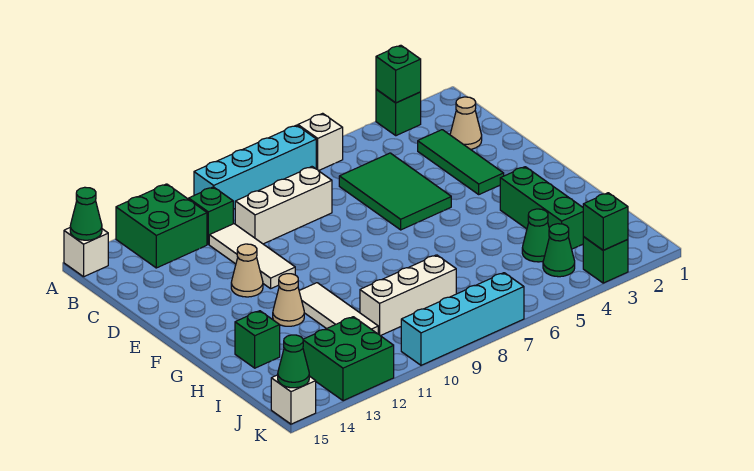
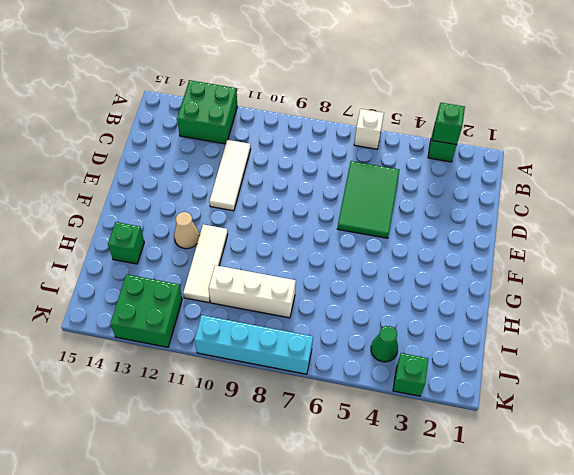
none -> cyan brick A7:A10 level 1
none -> white brick A15 level 1
none -> green brick B11 level 1

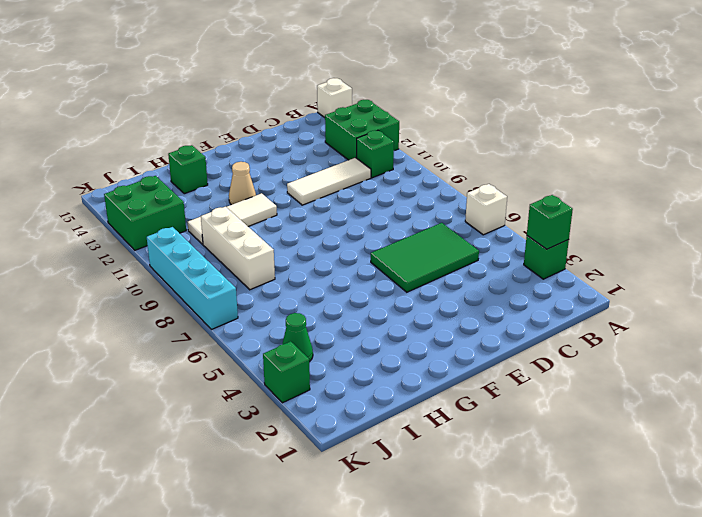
none -> cyan brick A7:A10 level 1
none -> tan cone C2 level 1
none -> green tile C3:E3 level 1

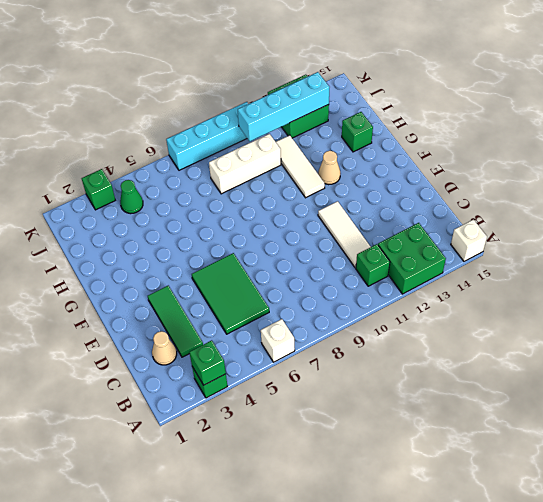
cyan brick J10:J13 level 2 -> cyan brick A7:A10 level 1
none -> white brick C8:C10 level 1
none -> tan cone E12 level 1
none -> green brick G3:I3 level 1

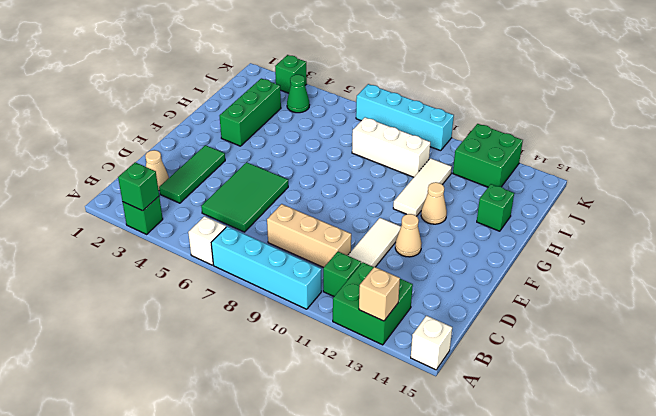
tan brick A13 level 2 -> none
tan brick C8:C10 level 1 -> white brick C8:C10 level 1
none -> green cone I4 level 1
none -> white brick K15 level 1
none -> green cone A15 level 2

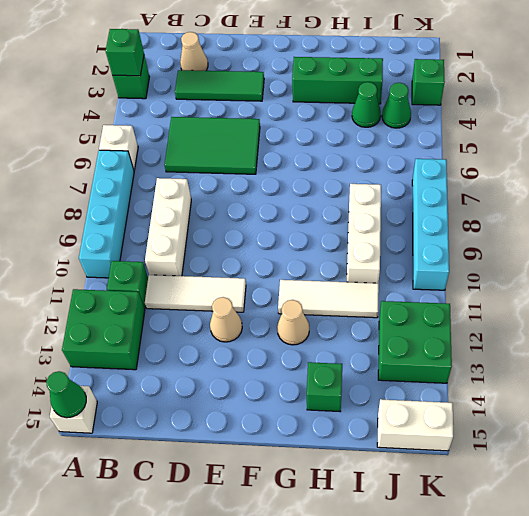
white brick J15:K15 level 1 -> white brick K15 level 1
none -> green brick K3 level 2
none -> green cone K15 level 2

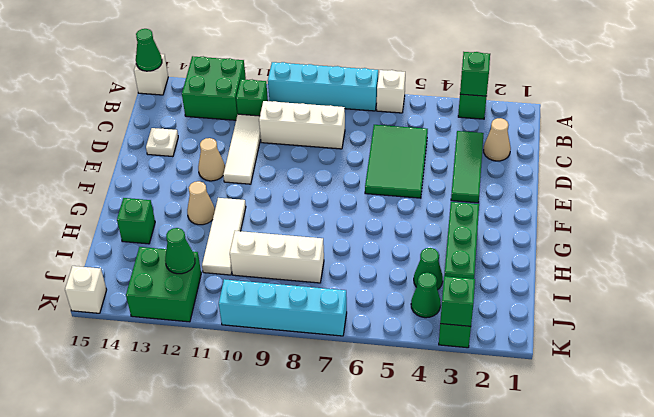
white plate D14 level 1 -> none
green cone J12 level 2 -> green cone K15 level 2

